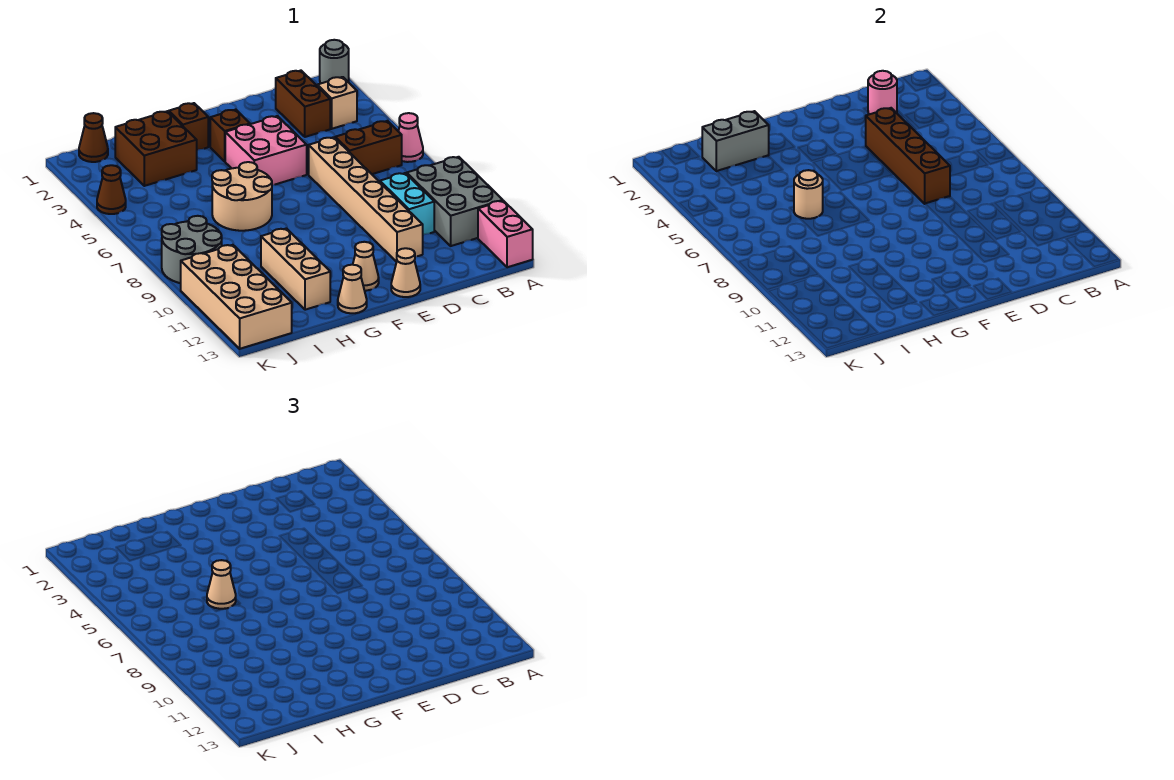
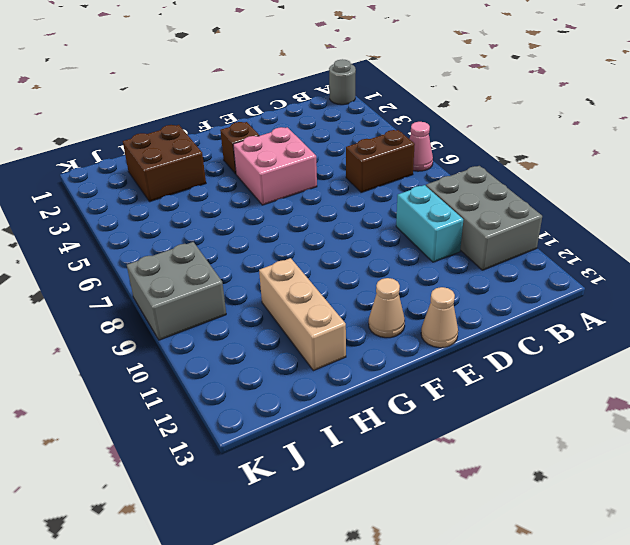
grey brick J8:K9 level 1 -> grey round brick J8:K9 level 1
none -> pink brick A12:A13 level 1
none -> tan brick B3 level 1
none -> brown brick C2:C3 level 1

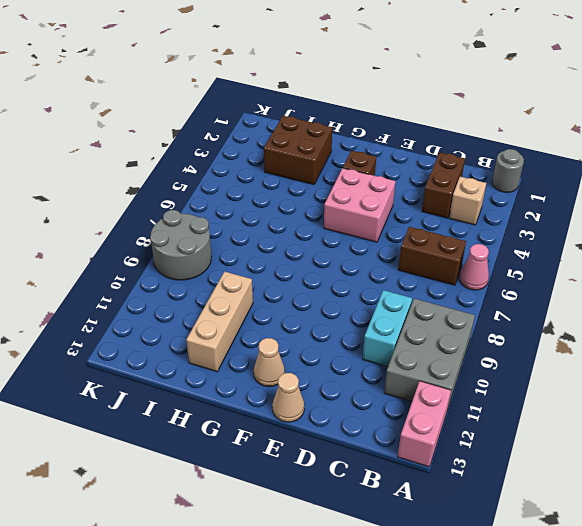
none -> tan brick D6:D11 level 1
none -> brown brick G2 level 1
none -> tan round brick G6:H7 level 1

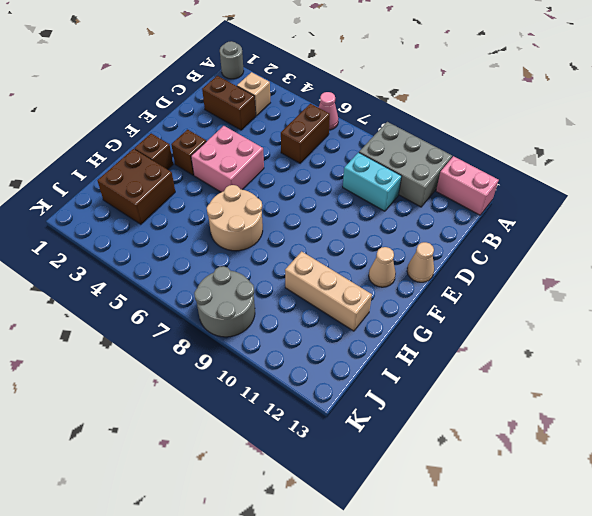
none -> tan brick D6:D11 level 1
none -> tan cone G13 level 1
none -> brown cone J1 level 1

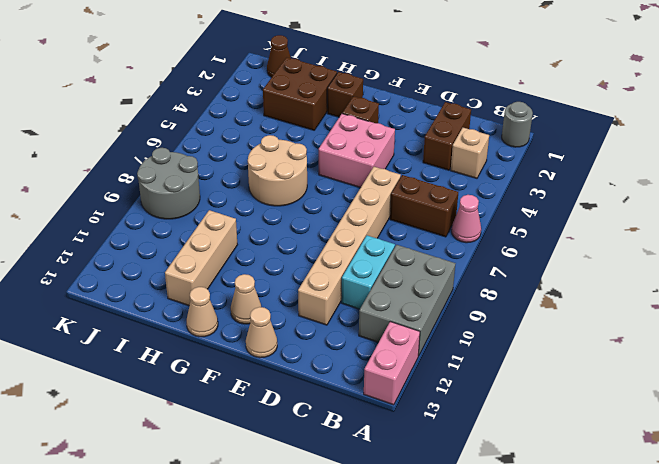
none -> tan brick J10:K13 level 1
none -> brown cone K4 level 1
none -> pink round brick C2 level 2

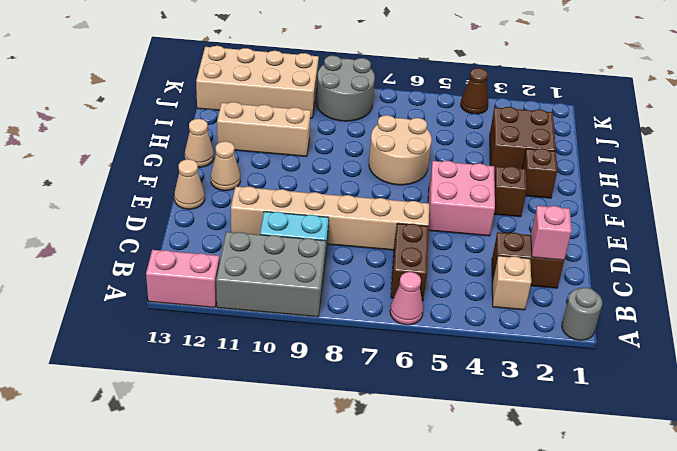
pink brick C2 level 2 -> pink round brick C2 level 2
none -> brown cone J1 level 1
none -> brown brick D4:D7 level 2
none -> grey brick H2:I2 level 2

